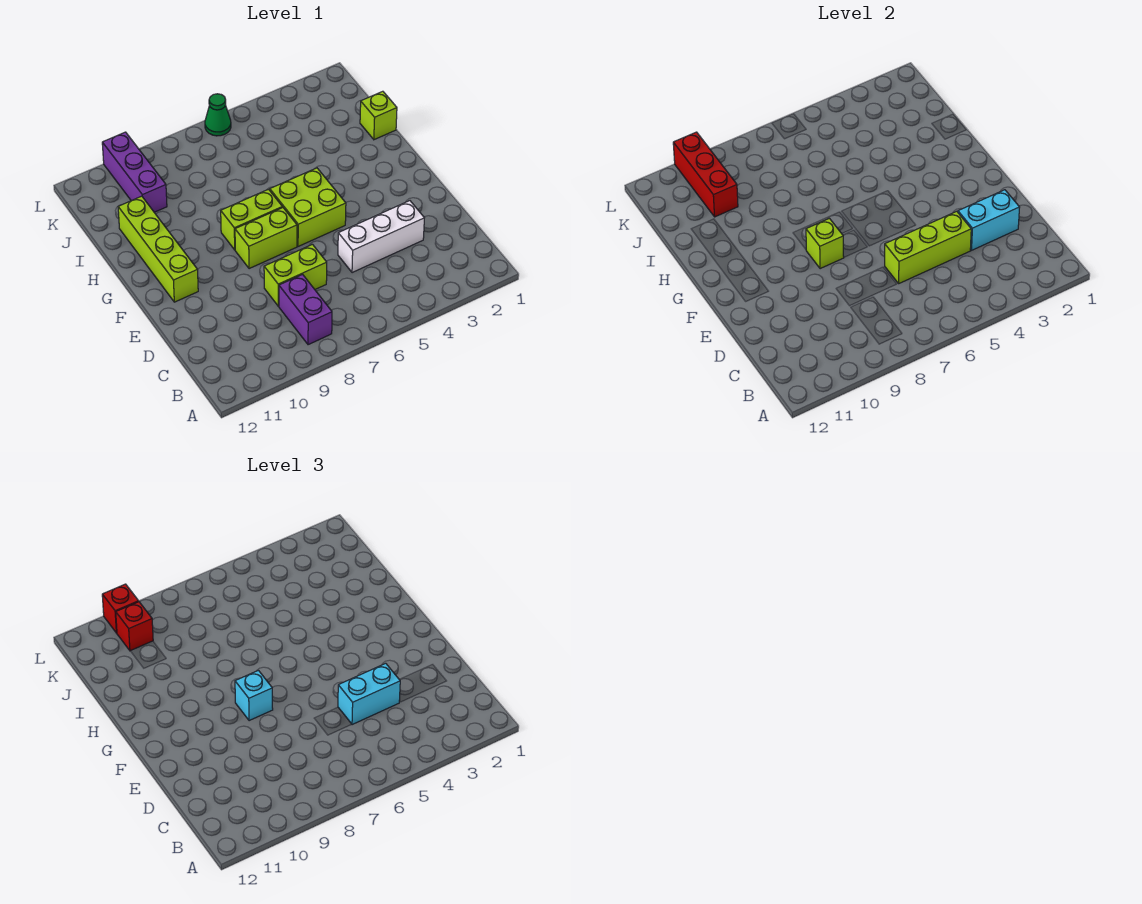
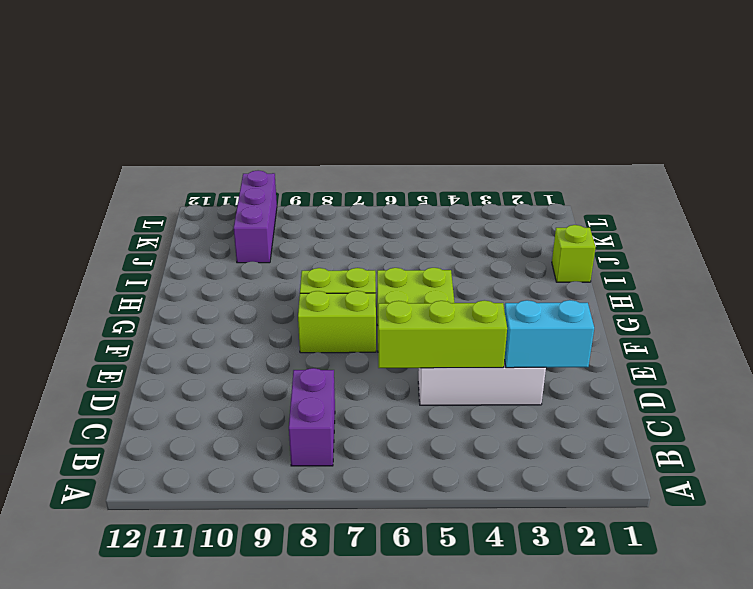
none -> lime brick D7:D8 level 1
none -> lime brick F11:I11 level 1
none -> green cone L6 level 1

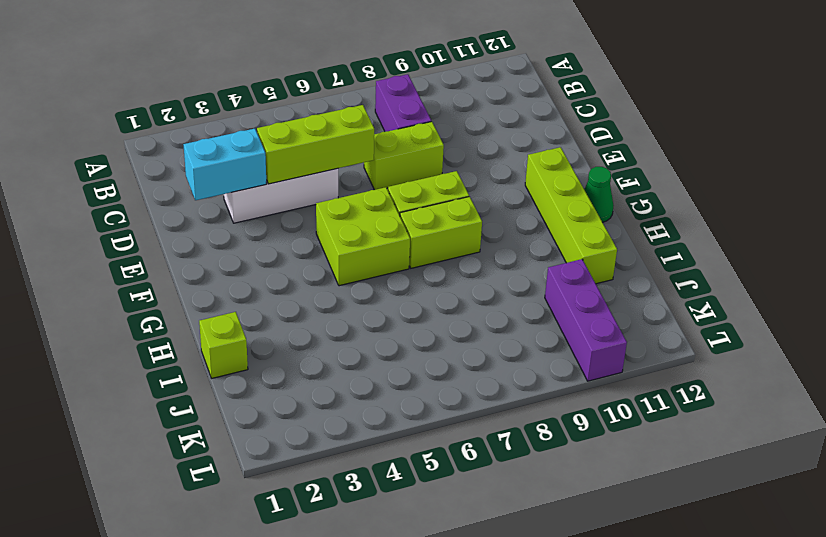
green cone G12 level 1 -> green cone L6 level 1
none -> lime brick F8 level 2
none -> red brick J10:L10 level 2
none -> cyan brick D4:D5 level 3

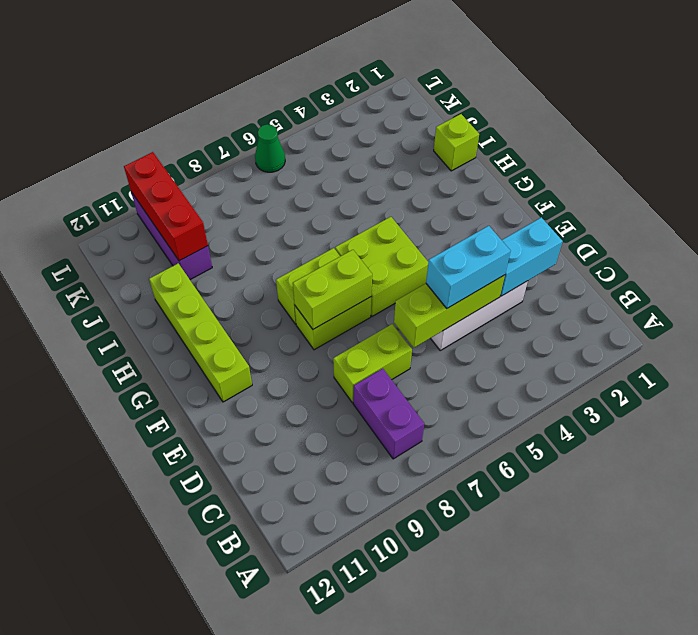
lime brick F7:F8 level 2 -> lime brick F8 level 2
none -> cyan brick F8 level 3
none -> red brick K10 level 3
none -> red brick L10 level 3

